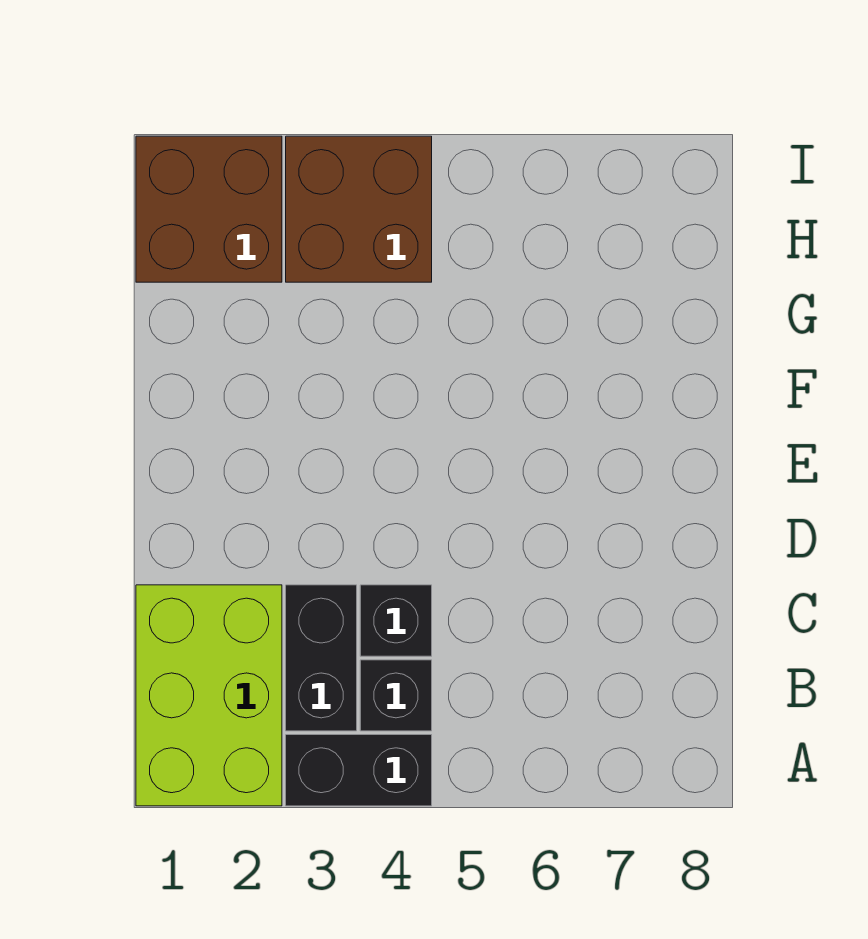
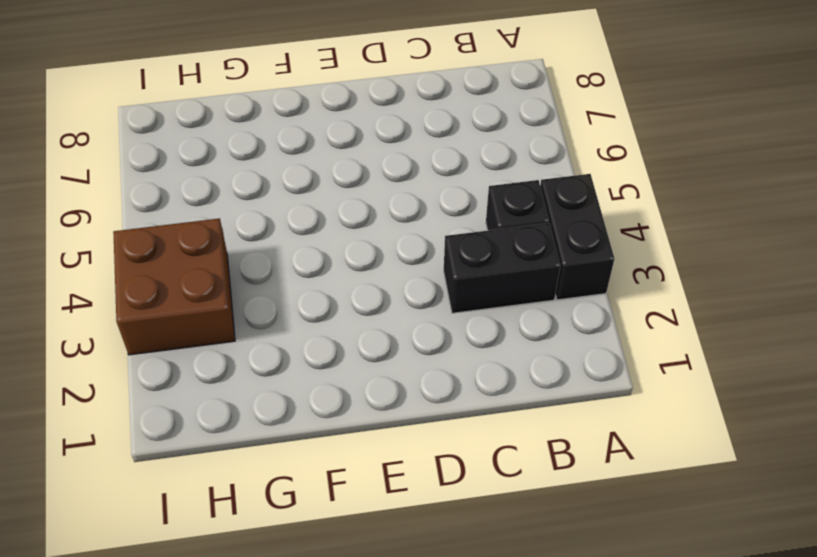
none -> lime brick A1:C2 level 1
none -> black brick C4 level 1

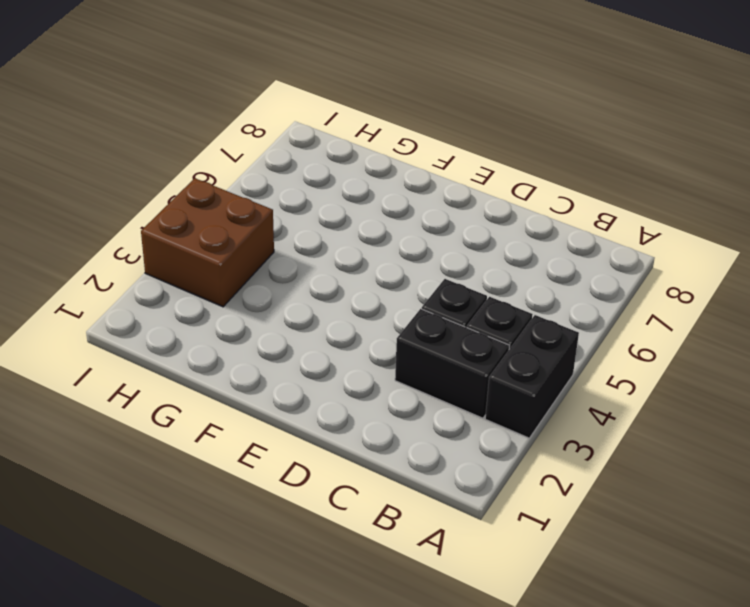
none -> lime brick A1:C2 level 1
none -> brown brick H1:I2 level 1

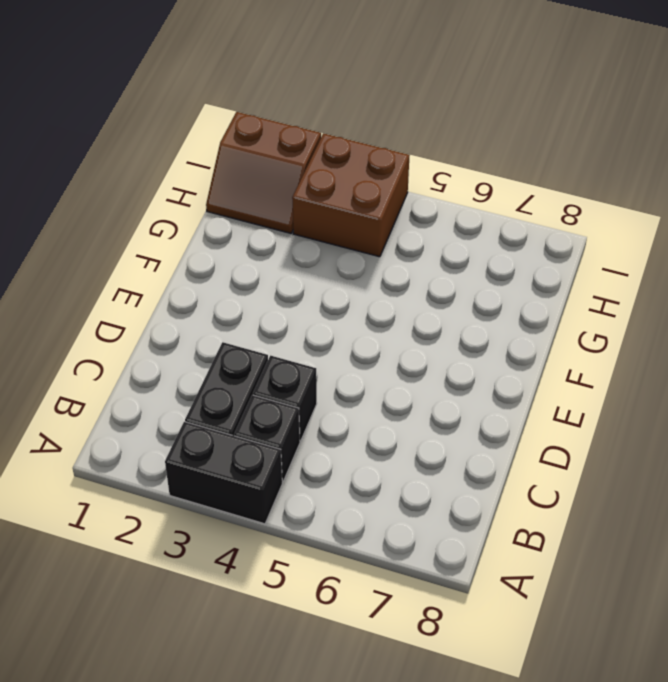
brown slope H1:I2 level 1 top I -> brown brick H1:I2 level 1
none -> lime brick A1:C2 level 1

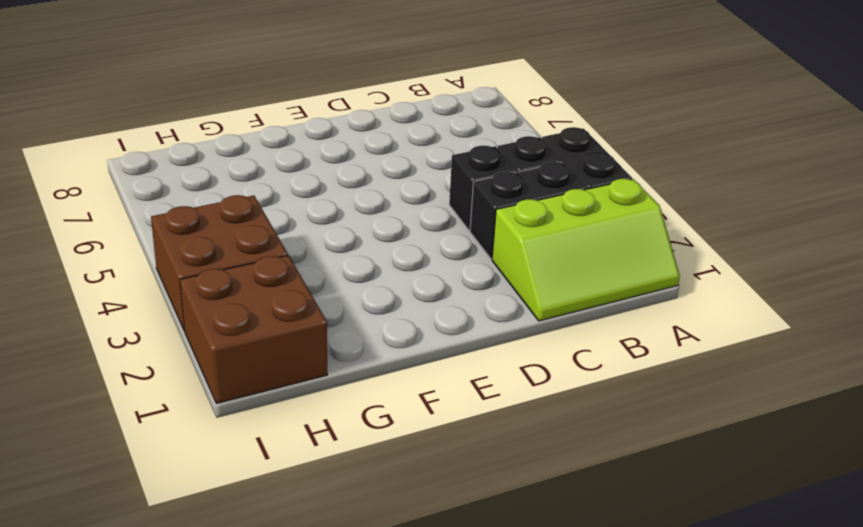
lime slope A1:C2 level 1 top 2 -> lime brick A1:C2 level 1

